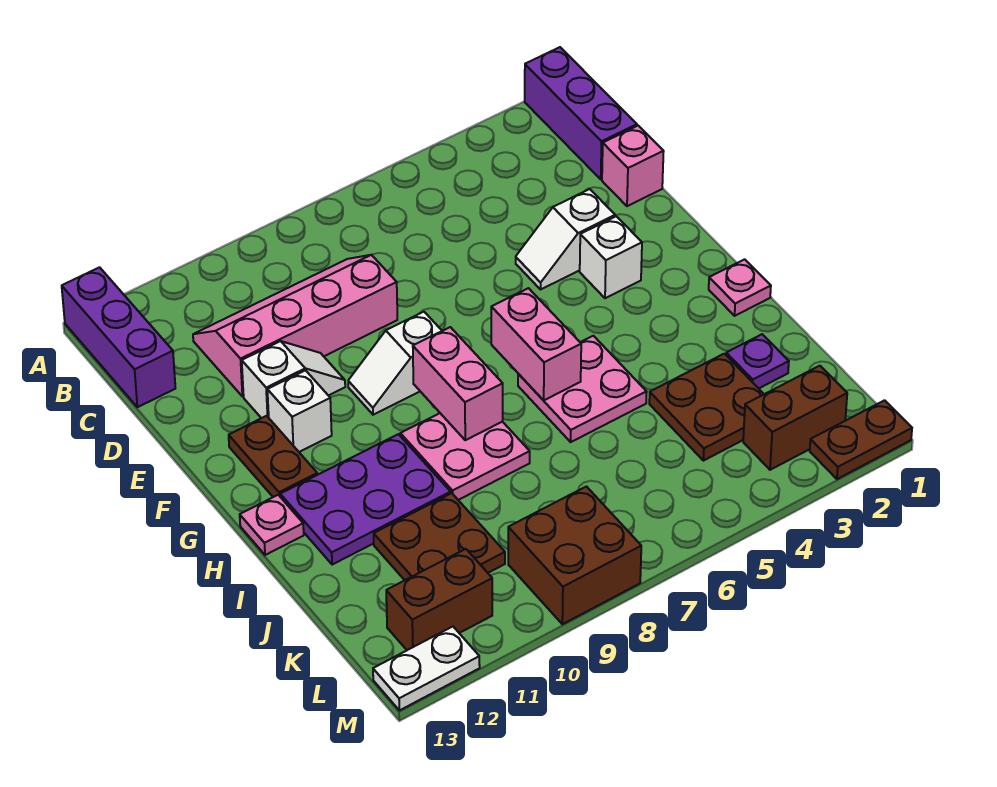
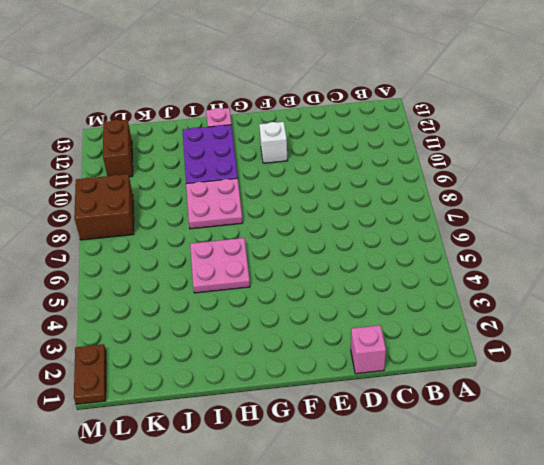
none -> purple brick A1:C1 level 1
none -> purple brick A13:C13 level 1
none -> pink slope C8:D11 level 1 top D

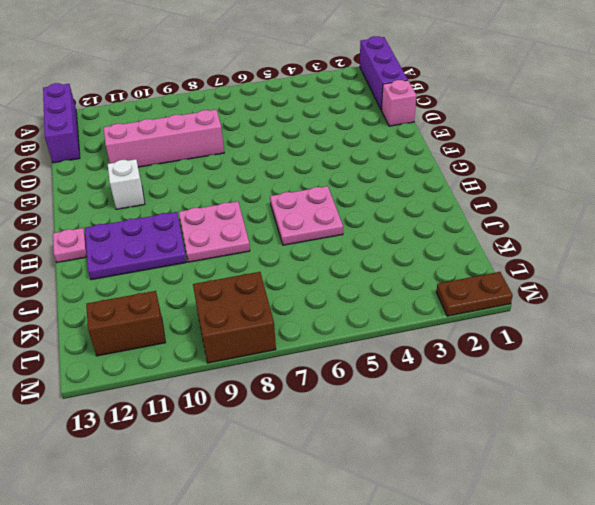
none -> white slope E3:E4 level 1 top 3
none -> white slope E10:E11 level 1 top 11
none -> white brick F3 level 1

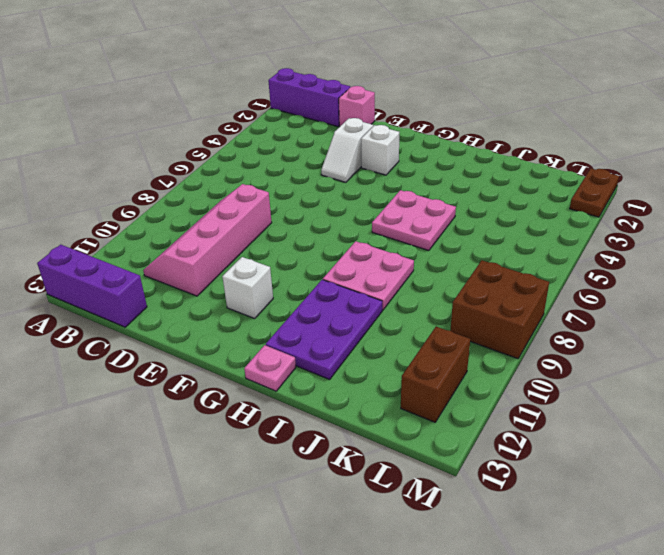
none -> white slope E10:E11 level 1 top 11
none -> white slope F8:F9 level 1 top 8
none -> brown plate F12:G12 level 1

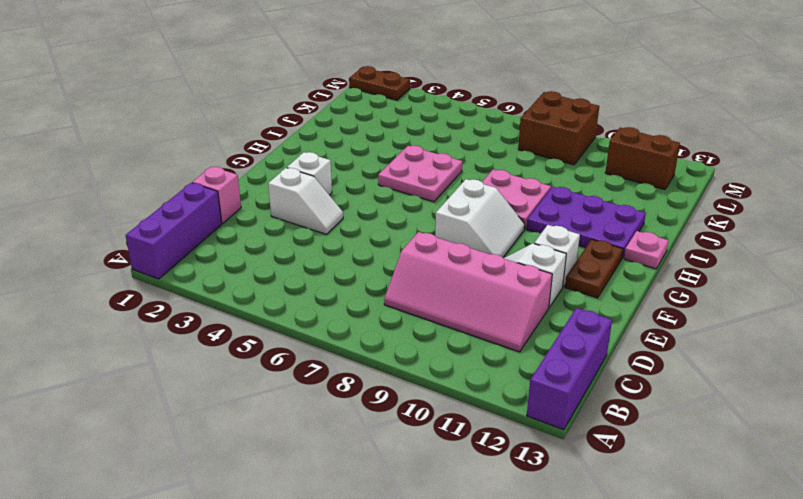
white slope F8:G9 level 1 top 8 -> white slope F8:F9 level 1 top 8
none -> pink plate H1 level 1
none -> purple plate J2 level 1
none -> brown plate J3:K4 level 1

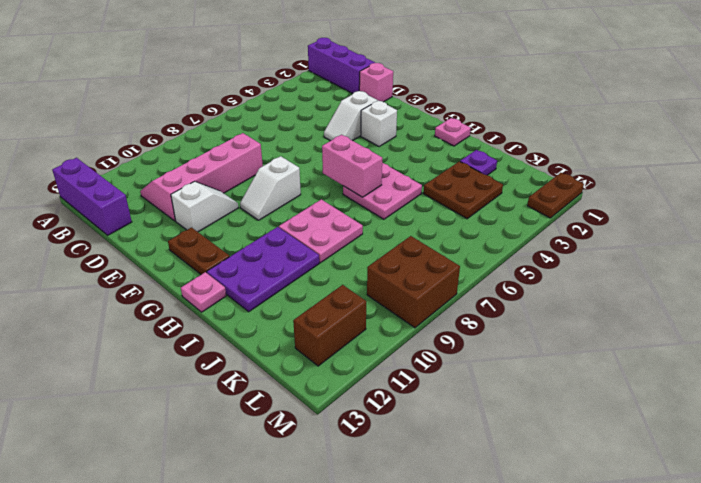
none -> white brick F11 level 1
none -> brown plate J10:K11 level 1
none -> brown brick L2:L3 level 1

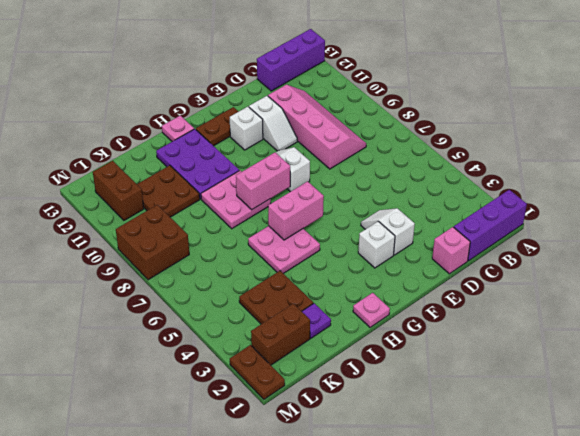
brown brick K2:L2 level 1 -> brown brick L2:L3 level 1
none -> white plate M12:M13 level 1

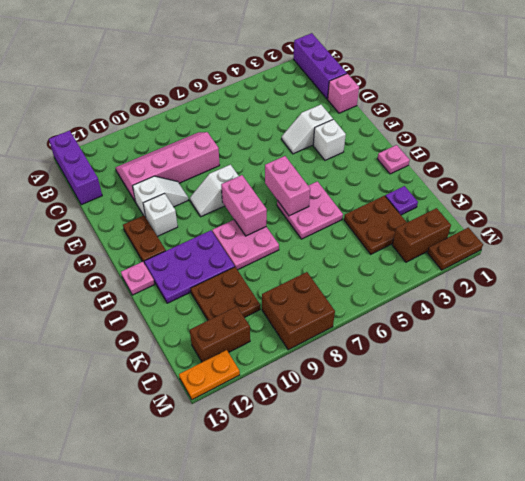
orange plate M12:M13 level 1 -> white plate M12:M13 level 1

